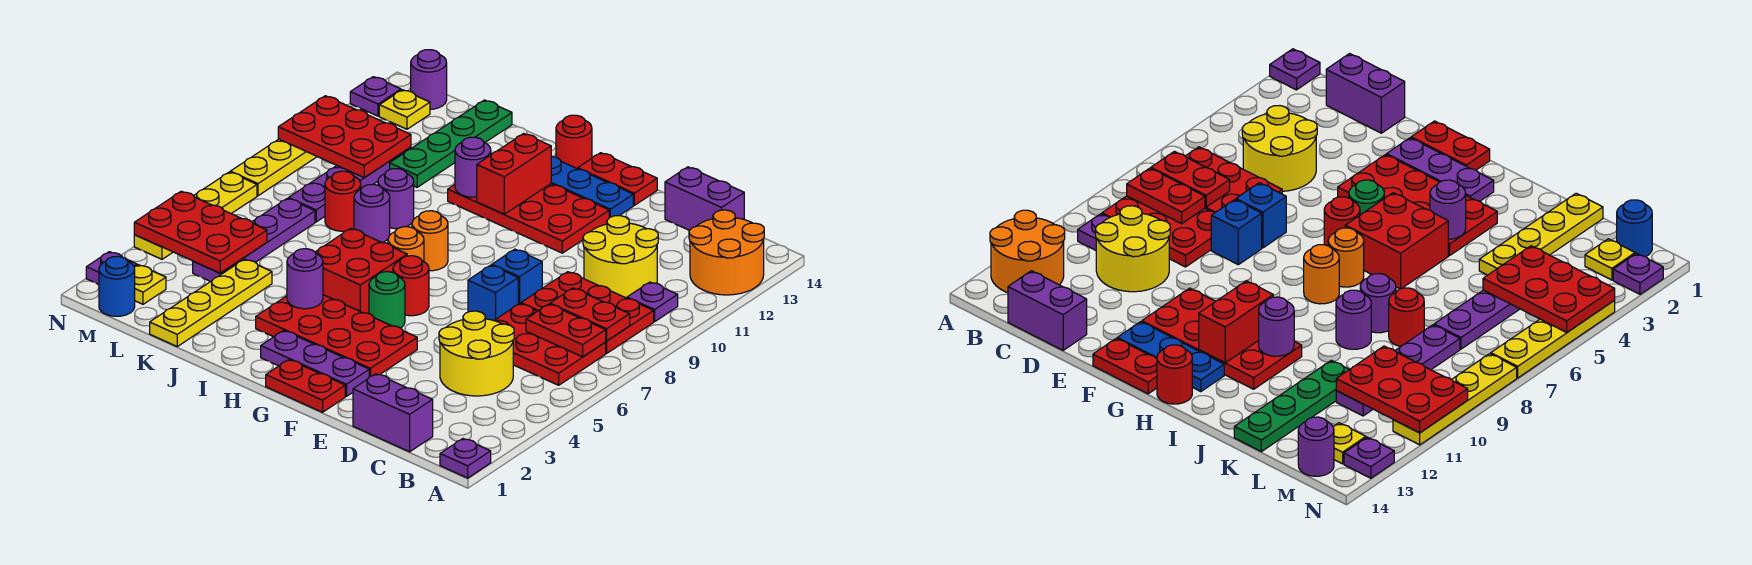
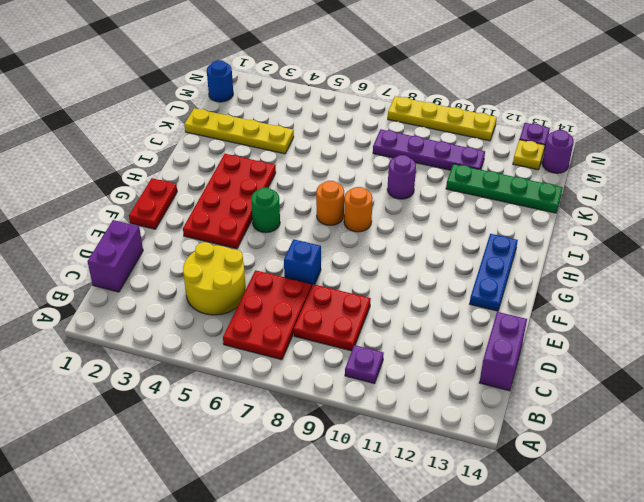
red plate C8:D9 level 1 -> red plate B8:D9 level 1
none -> purple plate A1 level 1
none -> orange round brick A12:B13 level 1
none -> yellow round brick C10:D11 level 1
none -> blue brick E8 level 1

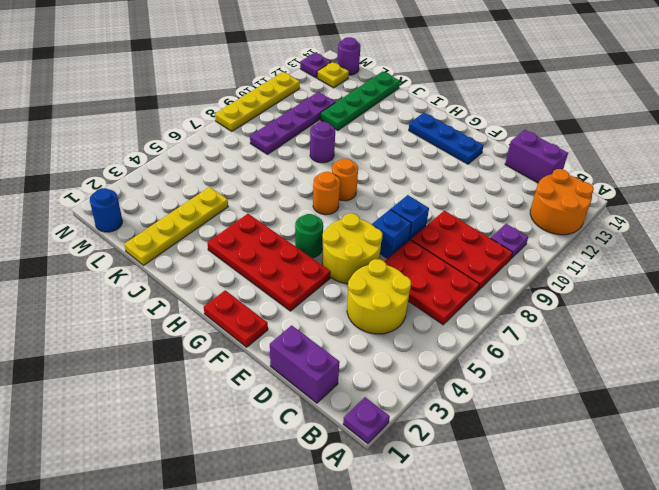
yellow round brick E5:F6 level 1 -> yellow round brick C10:D11 level 1
none -> purple plate F2:H2 level 1
none -> red plate F11:I12 level 1
none -> red plate F14:G14 level 1
none -> red round brick G6 level 1

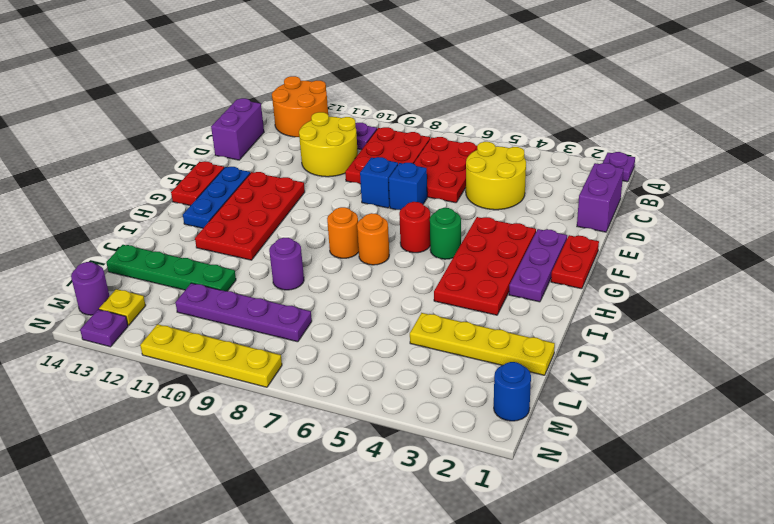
none -> red brick H5:I6 level 1
none -> red round brick H14 level 1
none -> purple round brick J8 level 1
none -> red round brick K8 level 1

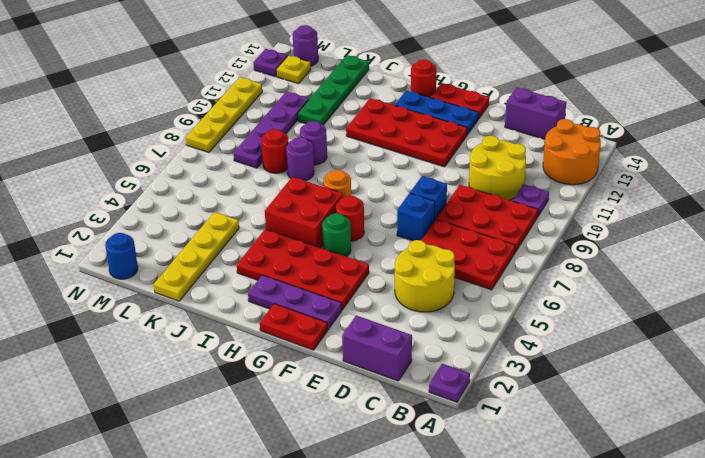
none -> orange round brick H8 level 1
none -> purple plate L4:L7 level 1
none -> yellow plate M2 level 1
none -> purple plate N2 level 1

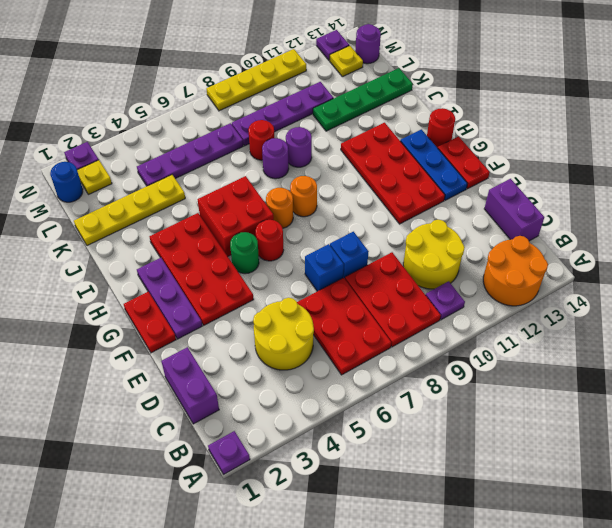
none -> yellow plate N4:N7 level 1
none -> red plate B7:C7 level 2
none -> red plate B8:C8 level 2
none -> red brick H11:H12 level 2

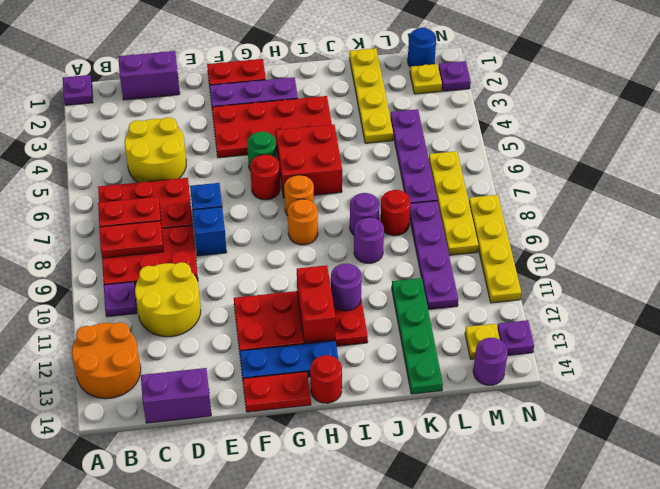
yellow plate M6:M9 level 1 -> yellow plate N4:N7 level 1
none -> purple round brick I4 level 2
none -> red plate L4:N5 level 2
none -> red plate L10:N11 level 2

